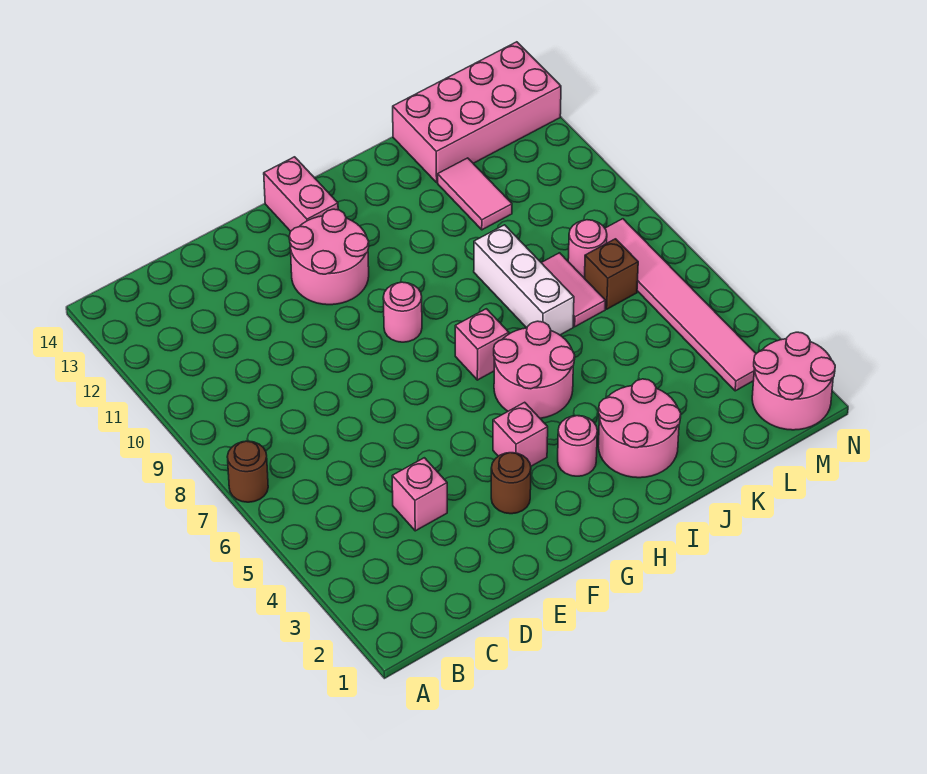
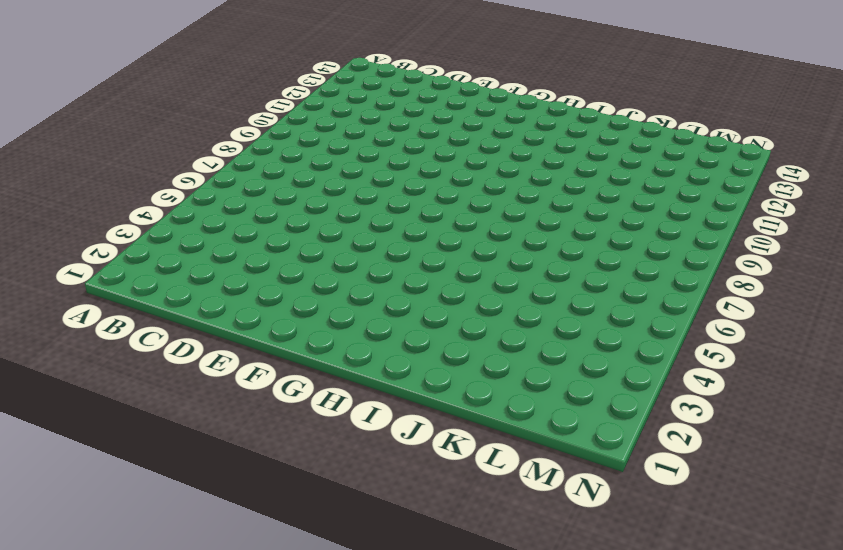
none -> brown round brick A7 level 1
none -> pink brick D4 level 1
none -> brown round brick F3 level 1

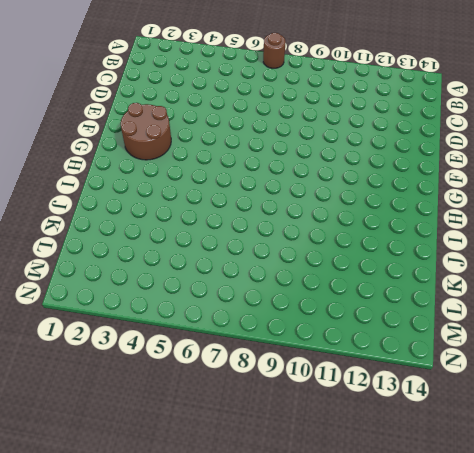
brown round brick F2:G3 level 1 -> brown round brick F3 level 1
none -> pink brick D4 level 1
none -> pink round brick F11:G12 level 1
none -> pink brick G4 level 1

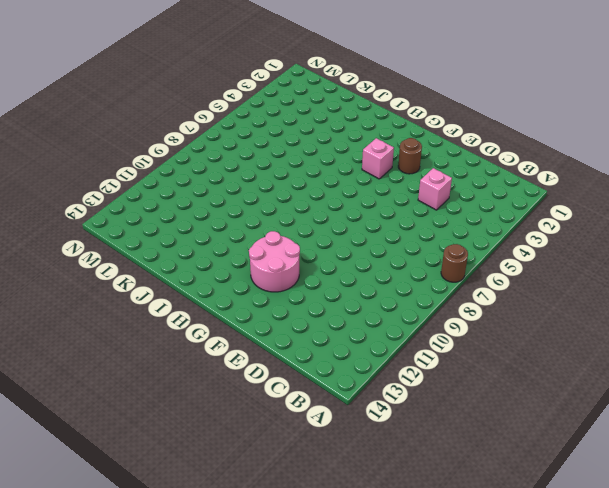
none -> pink round brick G9 level 1
none -> pink brick G13:G14 level 1
none -> pink round brick H3 level 1

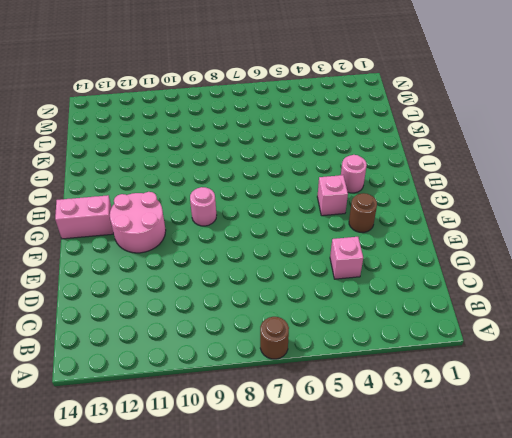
none -> pink round brick H5:I6 level 1
none -> pink brick H7 level 1
none -> pink round brick I2:J3 level 1

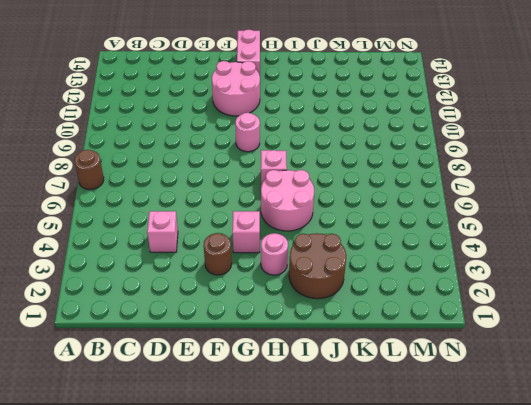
brown round brick I2:J3 level 1 -> pink round brick I2:J3 level 1
none -> white brick J7:J9 level 1
none -> pink tile K7:K8 level 1
none -> pink tile K11:K12 level 1

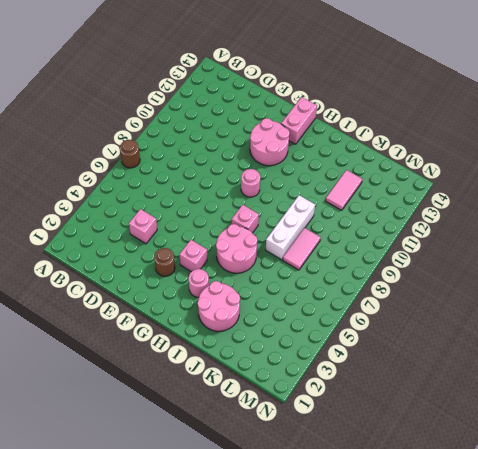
none -> pink brick K13:N14 level 1
none -> brown brick L7 level 1
none -> pink round brick L8 level 1

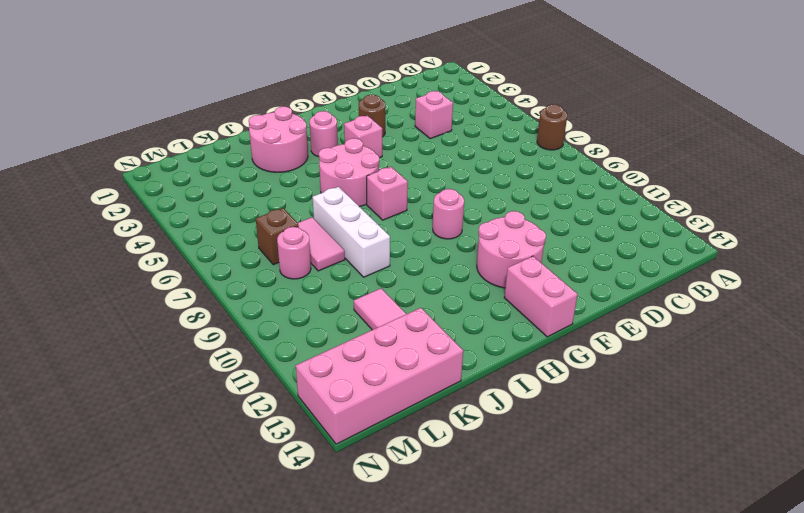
none -> pink round brick M1:N2 level 1
none -> pink tile M3:M8 level 1

